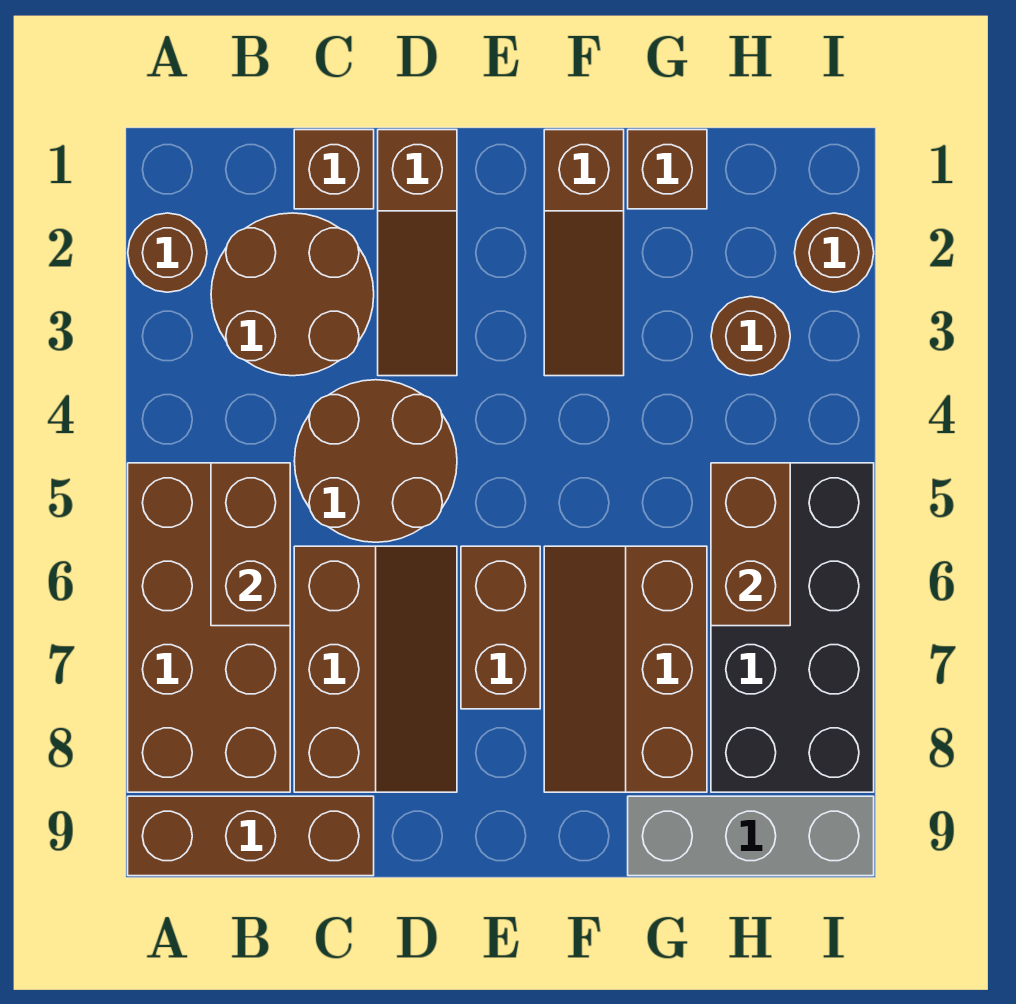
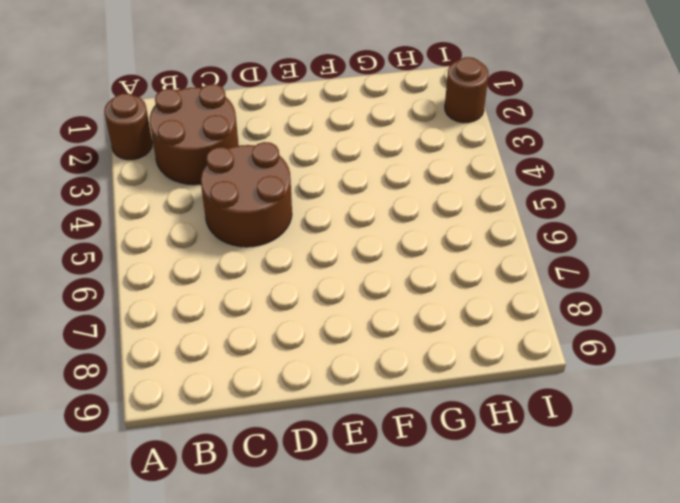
none -> brown brick A5:B8 level 1
none -> brown brick A9:C9 level 1
none -> brown brick C1 level 1

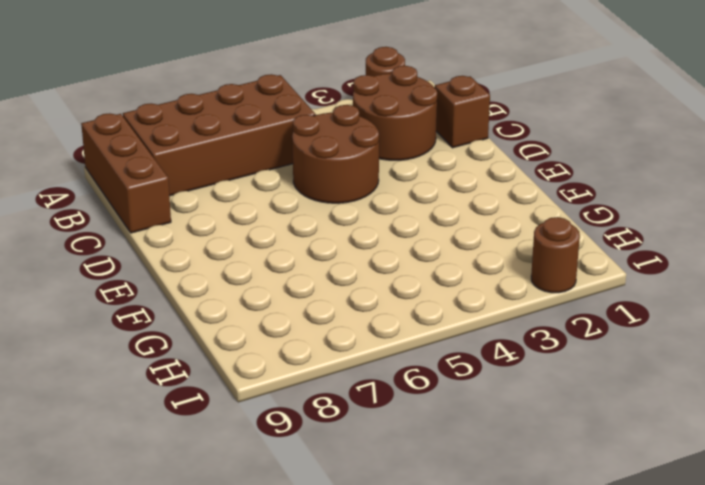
none -> brown slope C6:D8 level 1 top C
none -> brown slope D1:D3 level 1 top 1
none -> brown brick E6:E7 level 1

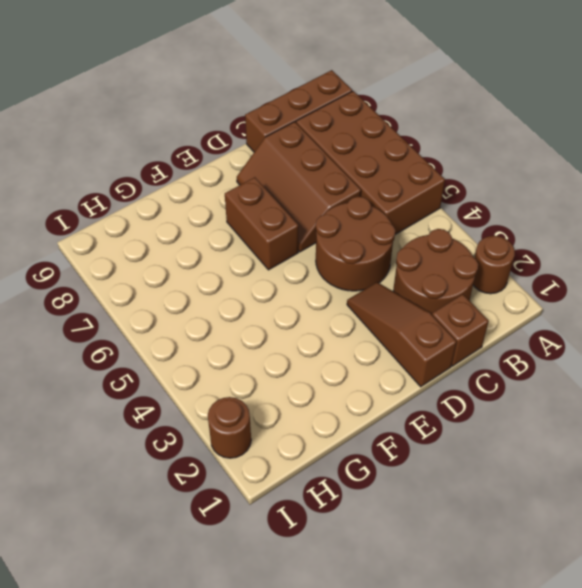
none -> brown slope F1:F3 level 1 top 1
none -> brown slope F6:G8 level 1 top G
none -> brown brick G1 level 1

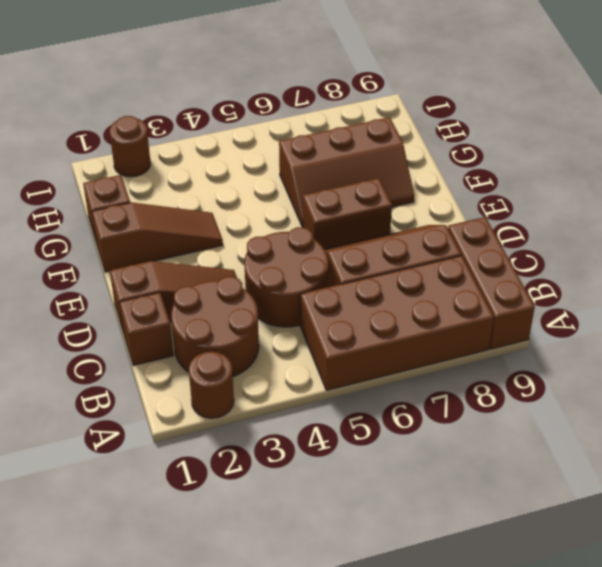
none -> grey brick G9:I9 level 1
none -> brown round brick H3 level 1
none -> black brick H5:I8 level 1

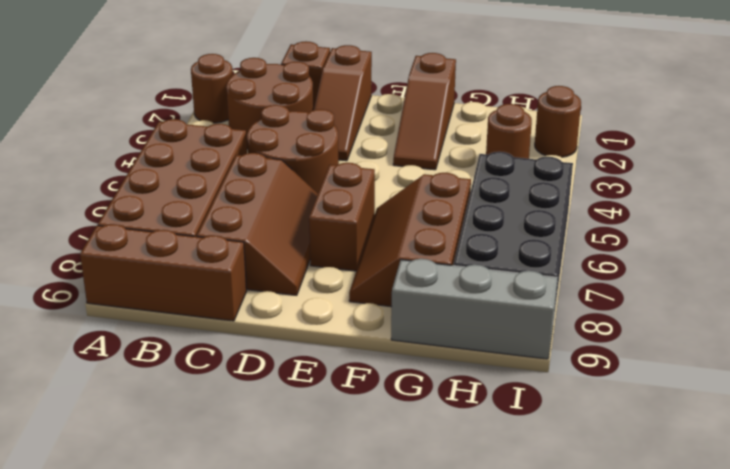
none -> brown brick G1 level 1
none -> brown brick B5:B6 level 2
none -> brown brick H5:H6 level 2

